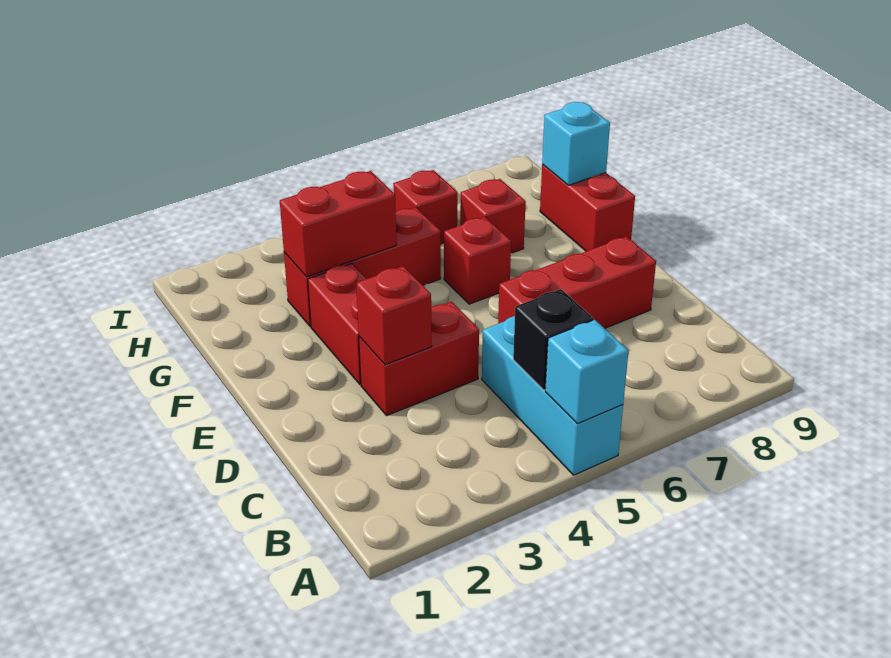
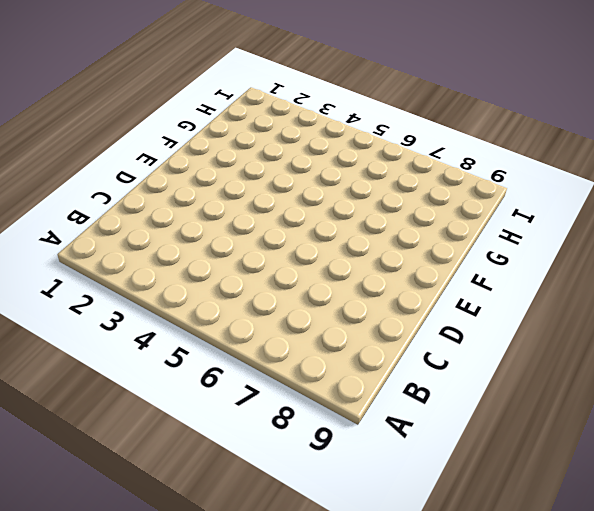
none -> cyan brick A5:C5 level 1
none -> red brick D3:D4 level 1
none -> red brick D6:D8 level 1

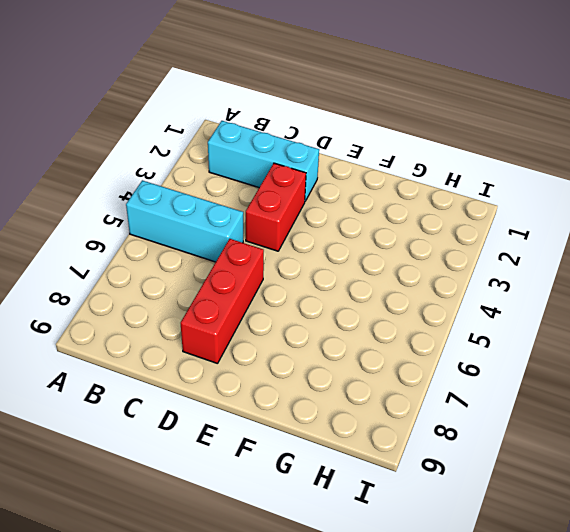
cyan brick B2:D2 level 1 -> none
none -> red brick E3:F3 level 1
none -> red brick F6 level 1
none -> red brick F9:G9 level 1

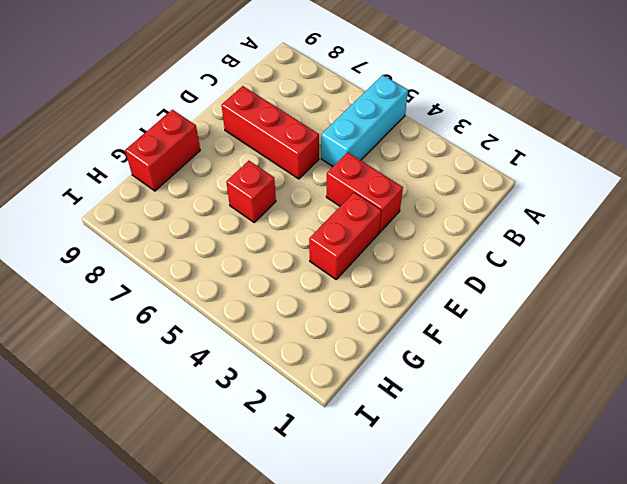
none -> red brick G3:G5 level 1
none -> red brick G7 level 1
none -> red brick H6 level 1

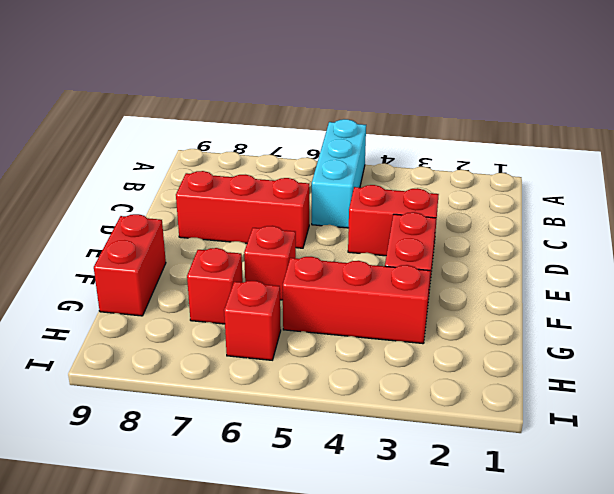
none -> cyan brick A5 level 2
none -> black brick B5 level 2
none -> red brick D3 level 2

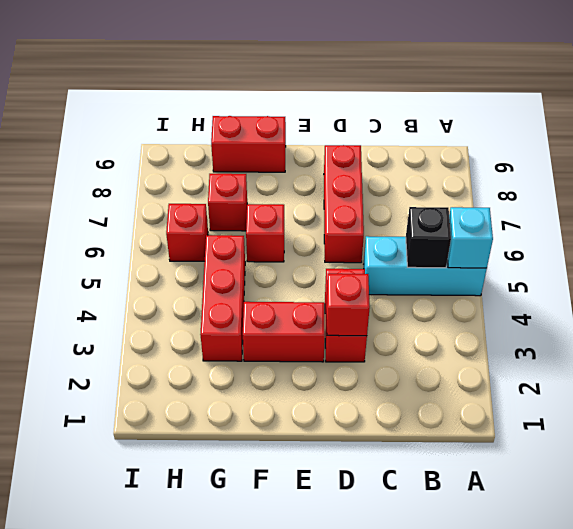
none -> red brick G3:G4 level 2
none -> cyan brick G9 level 2

